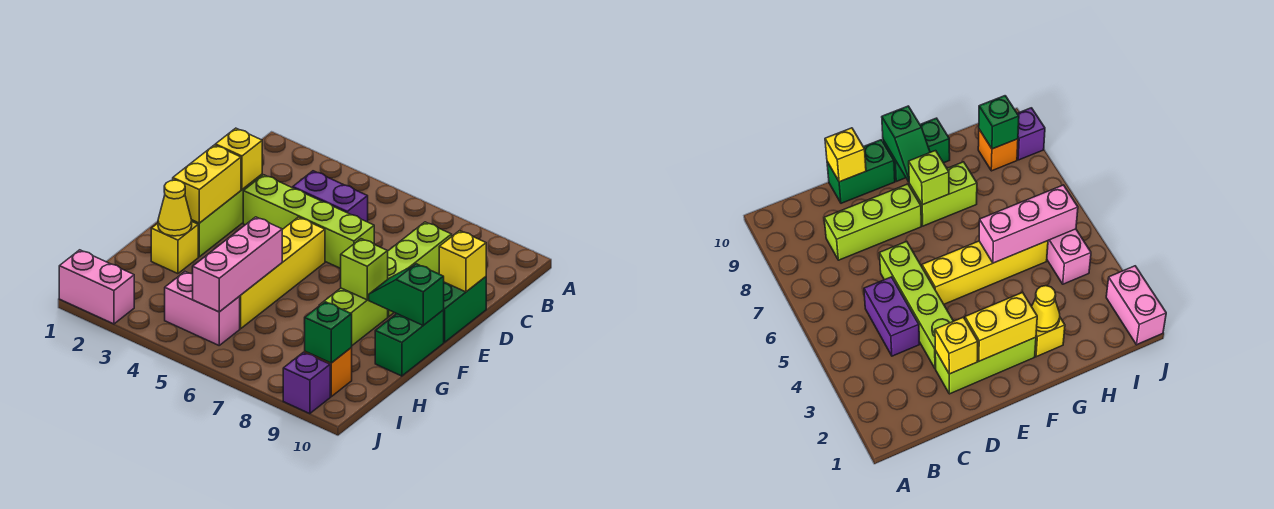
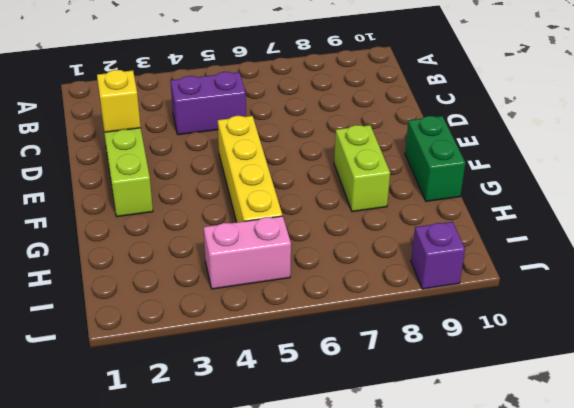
none -> lime brick C8:E8 level 1
none -> lime brick D3:D6 level 1
none -> green brick D10:E10 level 1

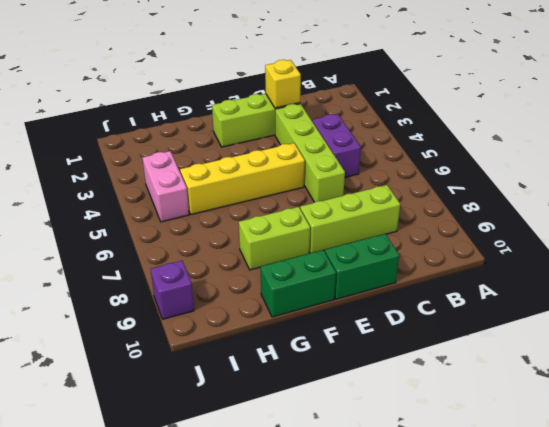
none -> yellow brick G2 level 1
none -> orange brick I9 level 1
none -> pink brick J1:J2 level 1

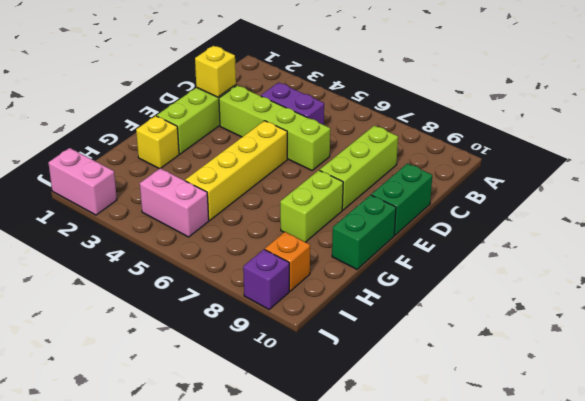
none -> yellow brick D10 level 2
none -> yellow brick E2:F2 level 2
none -> lime brick F8 level 2

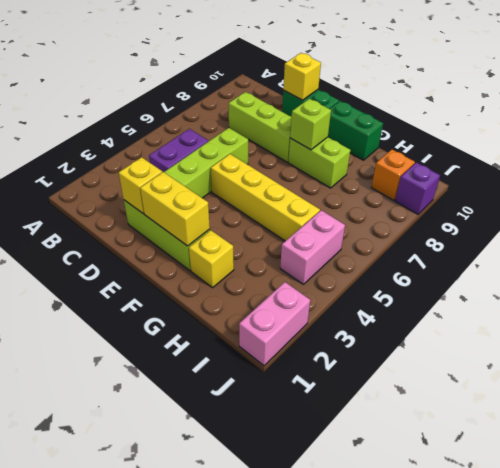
none -> green slope F9:F10 level 2 top 10
none -> yellow cone G2 level 2
none -> pink brick G5:I5 level 2

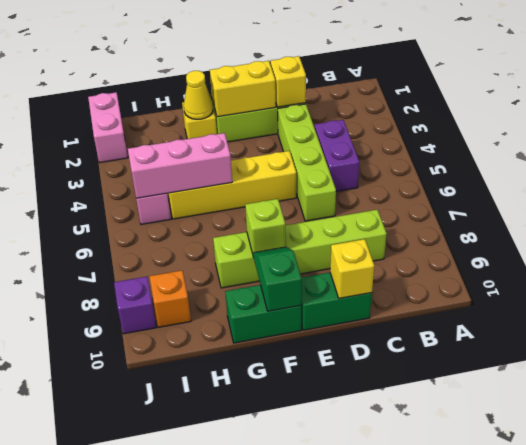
none -> green brick I9 level 2

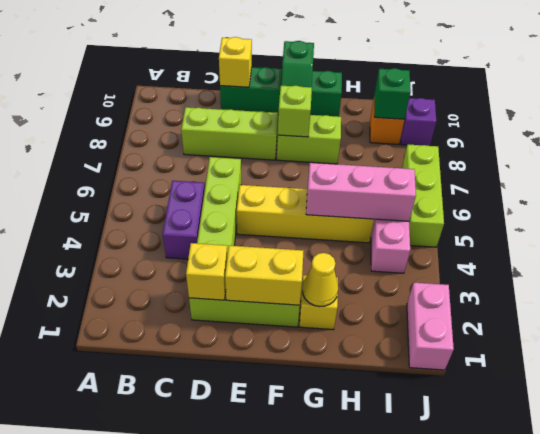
lime brick J5:J7 level 1 -> none

